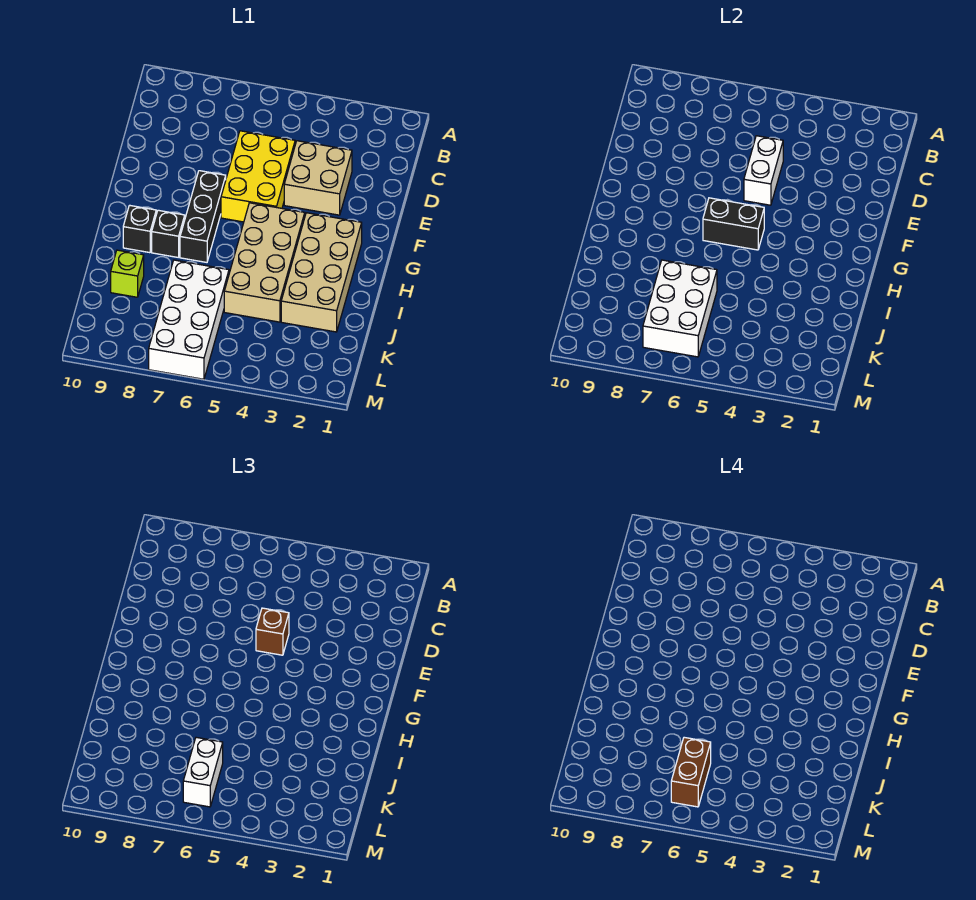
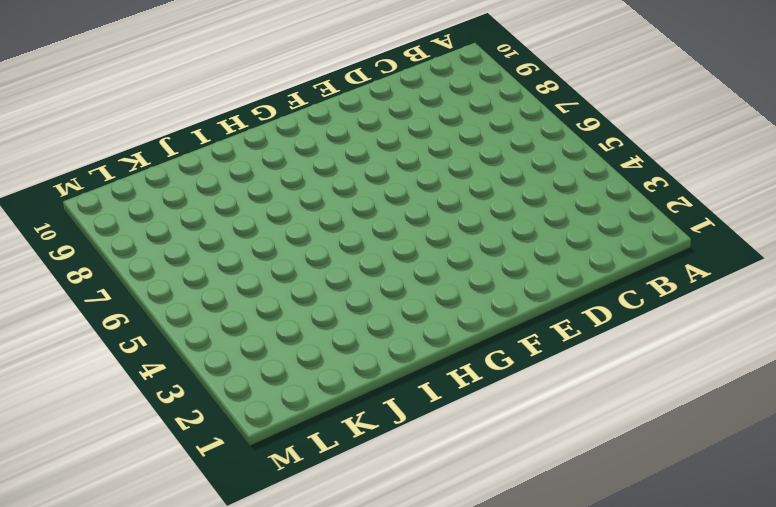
none -> tan brick D3:E4 level 1
none -> yellow brick D5:F6 level 1
none -> black brick F7:H7 level 1

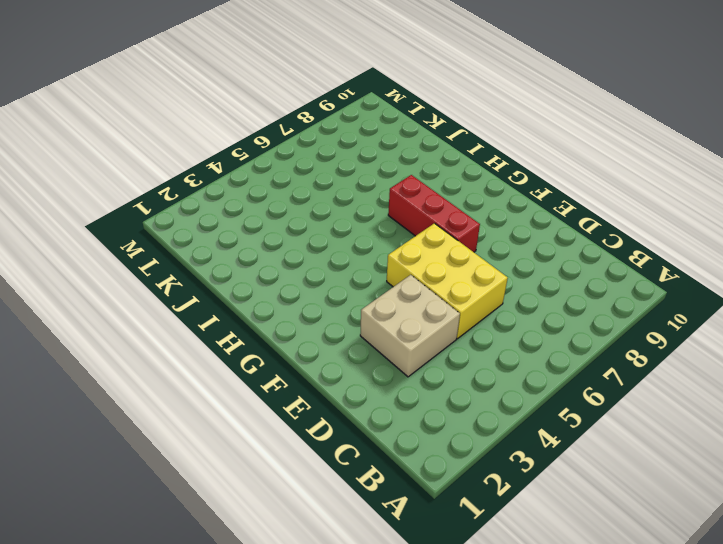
red brick F7:H7 level 1 -> black brick F7:H7 level 1
none -> tan brick G2:J3 level 1
none -> tan brick G4:J5 level 1
none -> black brick H8 level 1

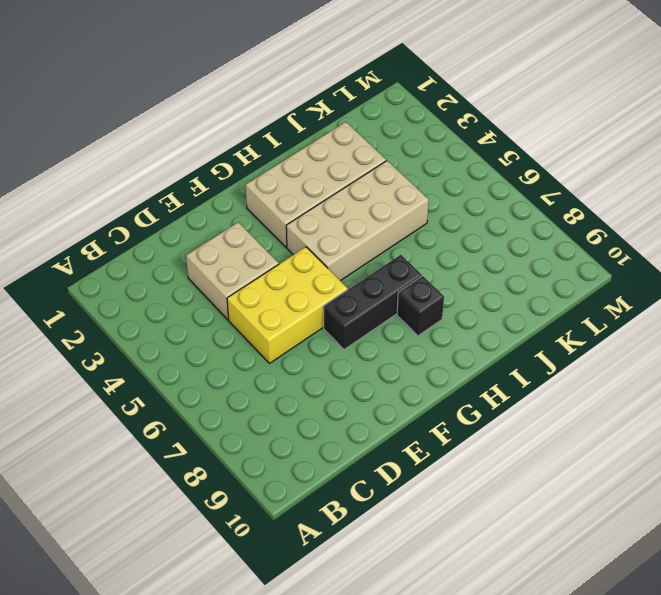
none -> black brick H9 level 1
none -> white brick J6:M7 level 1
none -> lime brick J9 level 1

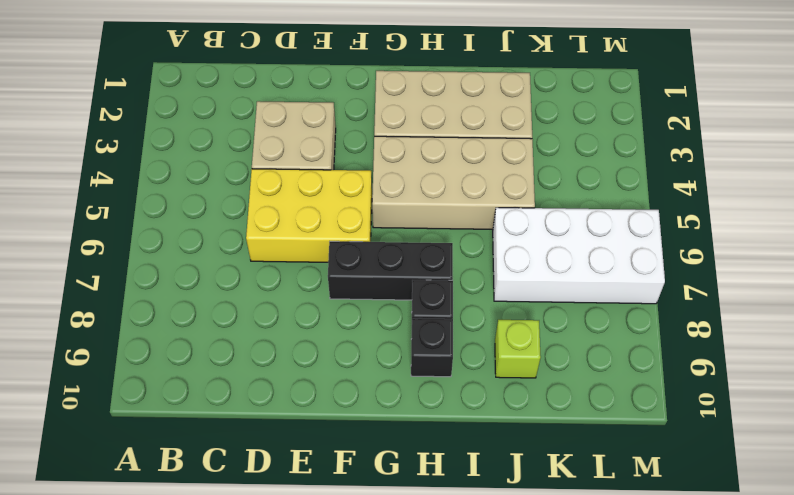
none -> white brick D5:E5 level 2
none -> black brick G5:G6 level 2
none -> white brick J6:L7 level 2

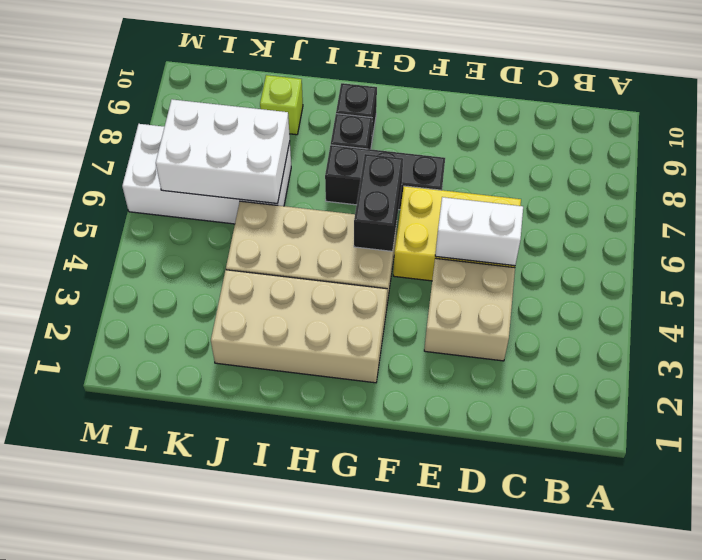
none -> brown brick E5 level 3
none -> white brick K6:L6 level 3
none -> brown brick K6:L6 level 4

